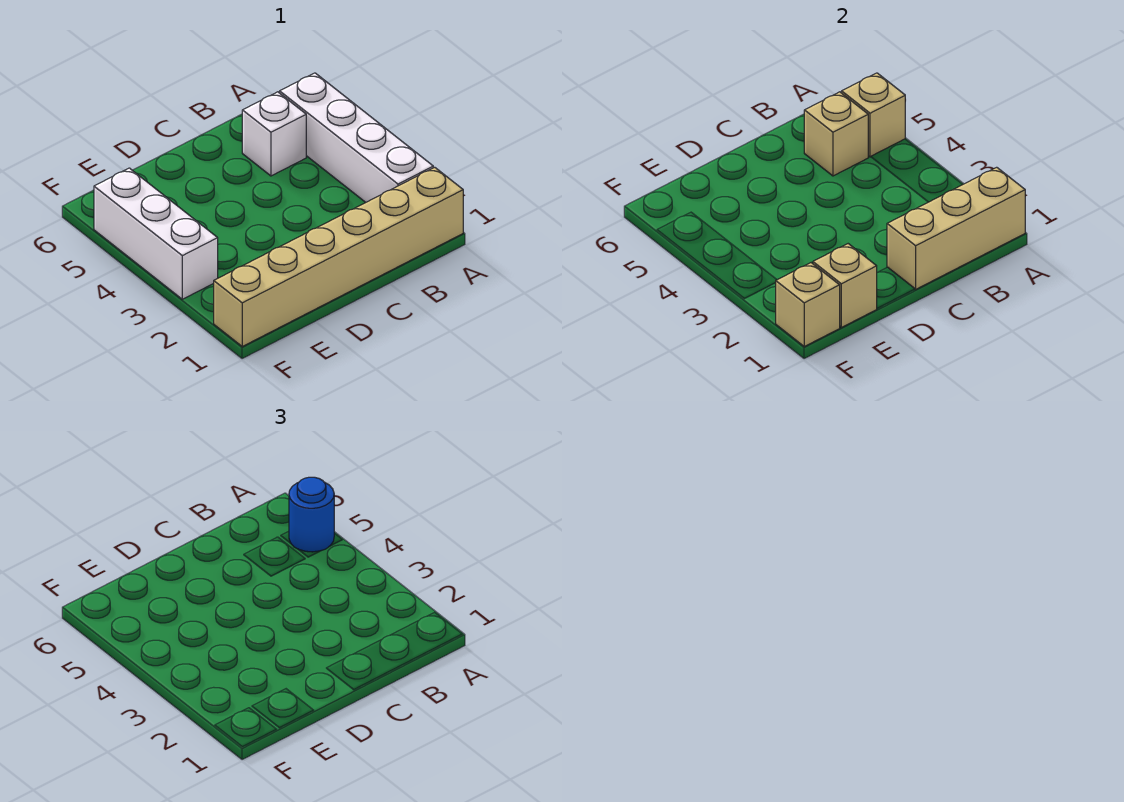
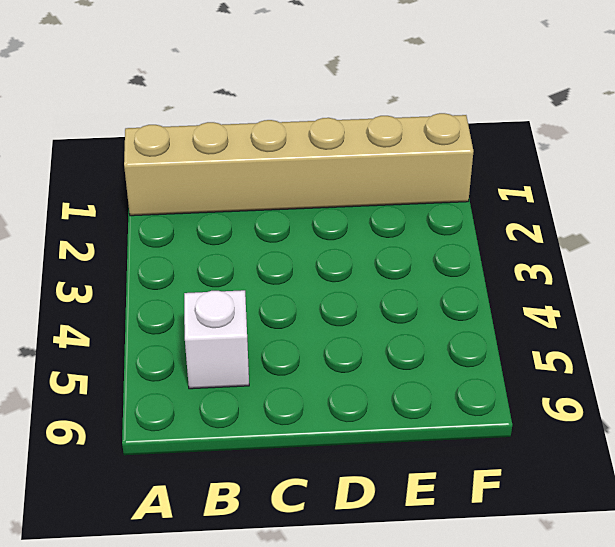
none -> white brick A2:A5 level 1
none -> white brick F3:F5 level 1

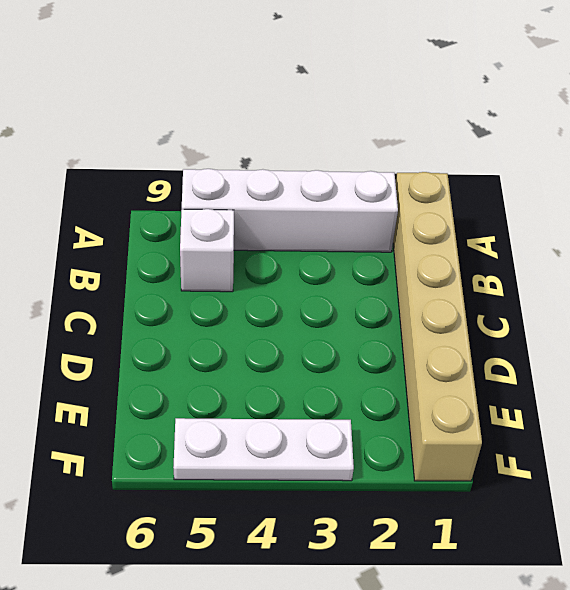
white plate F3:F5 level 1 -> white brick F3:F5 level 1
none -> tan brick A1:C1 level 2
none -> tan brick A5 level 2

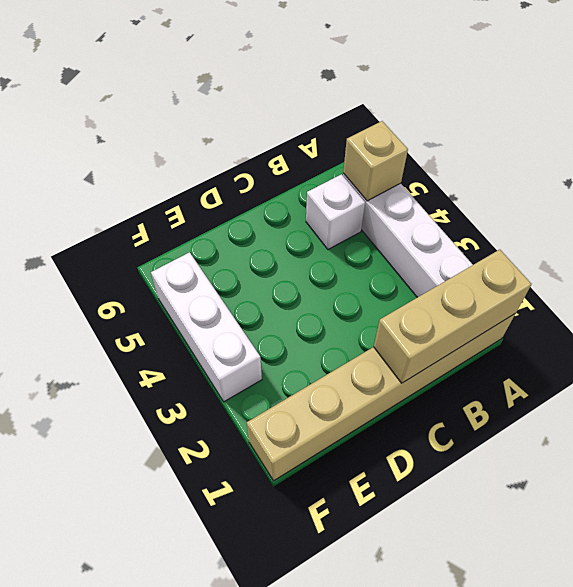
none -> tan brick B5 level 2
none -> tan brick E1 level 2

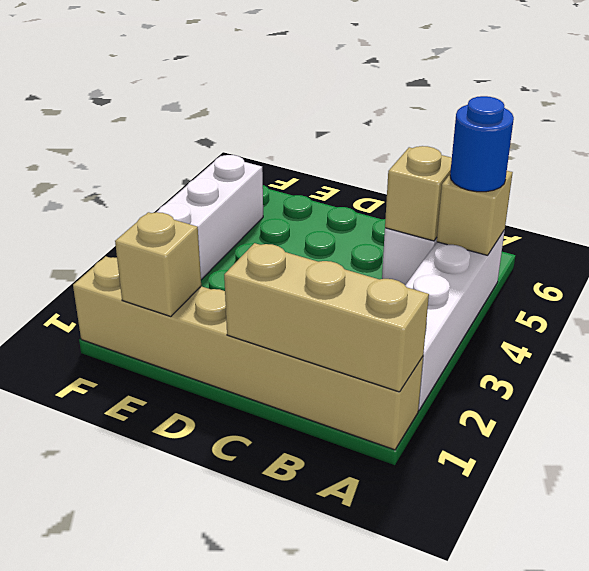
none -> tan brick F1 level 2

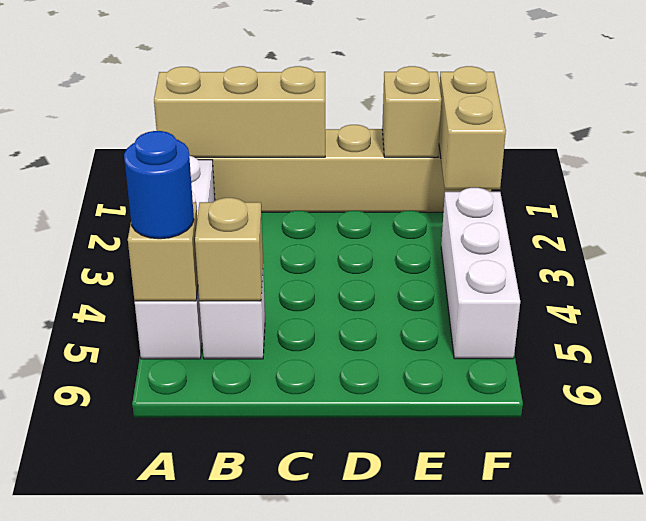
tan brick F1:F2 level 2 -> tan brick F1 level 2

